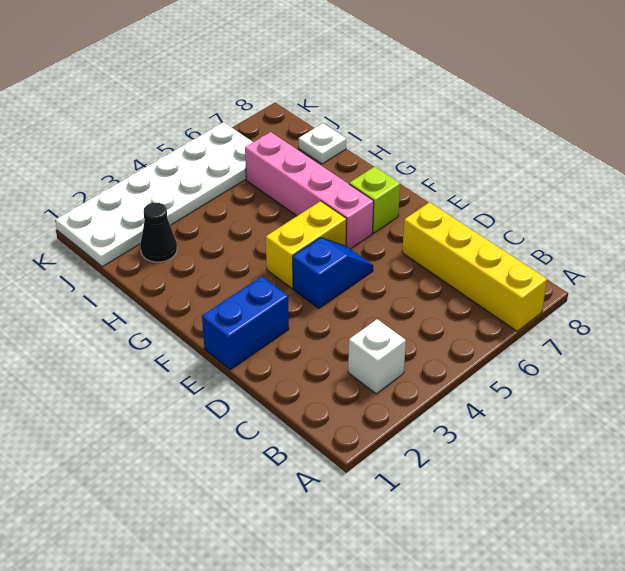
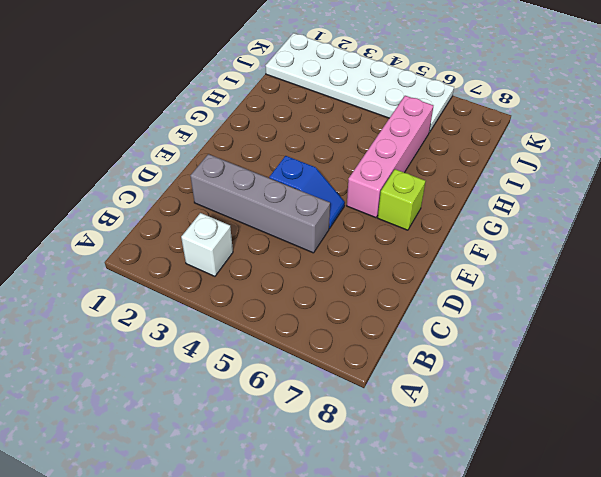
grey brick D2:D5 level 1 -> none
none -> yellow brick A7:D7 level 1
none -> blue brick E1:E2 level 1

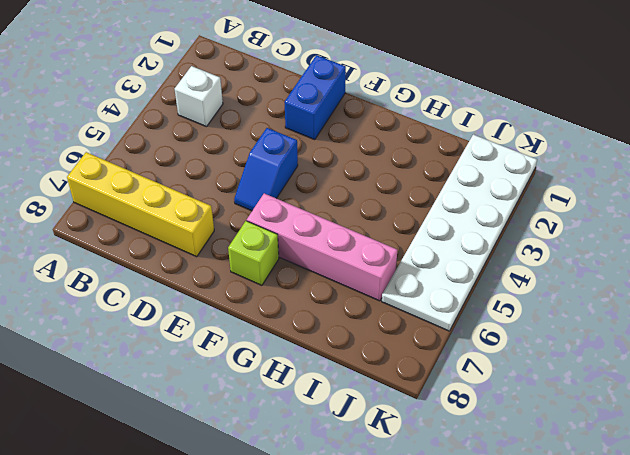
none -> yellow brick F4:F5 level 1
none -> black cone I2 level 1

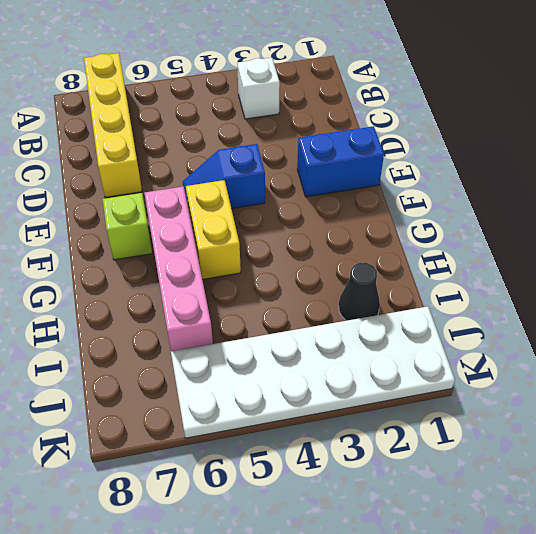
yellow brick F5:G5 level 1 -> yellow brick F4:F5 level 1
none -> white plate I8 level 1

